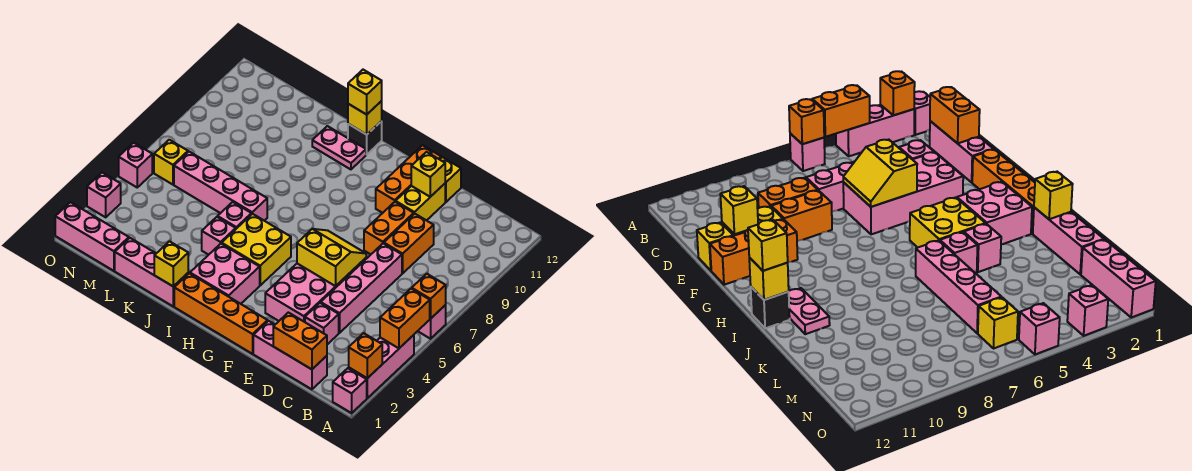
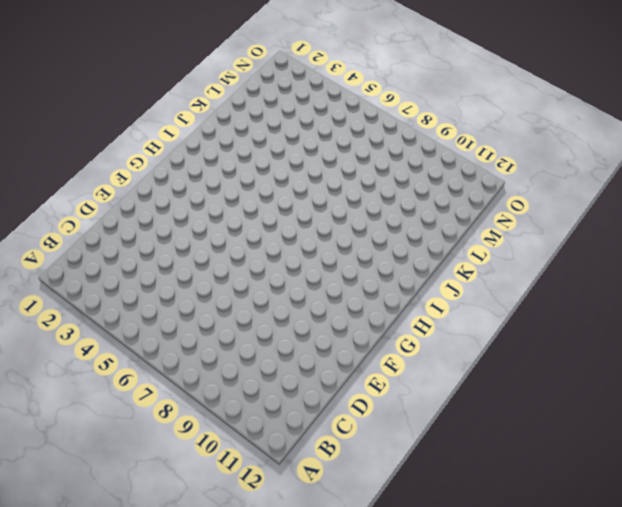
none -> pink brick A1 level 1
none -> pink brick A2:A4 level 1
none -> pink brick A6 level 1
none -> pink brick C1:E1 level 1

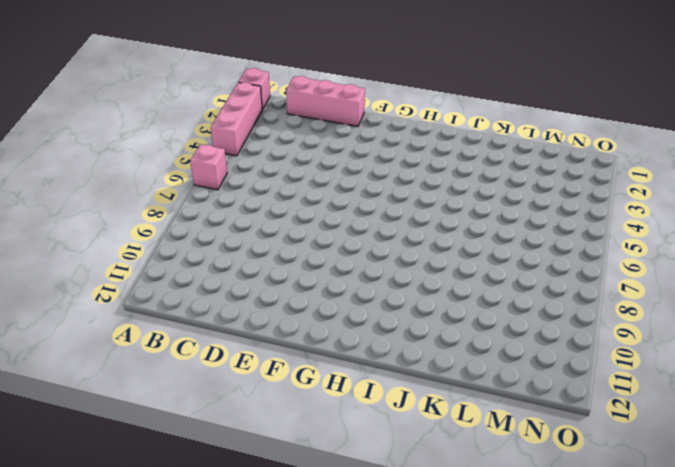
none -> pink brick D3 level 1
none -> pink brick D4:D7 level 1
none -> orange brick D8:D9 level 1
none -> pink brick E3:F6 level 1

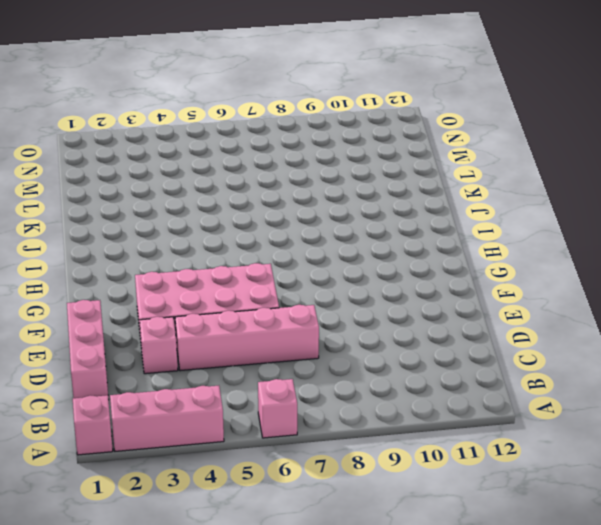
none -> orange brick D8:D9 level 1
none -> orange brick E8:E9 level 1
none -> yellow brick E10:E11 level 1
none -> yellow brick E12 level 1

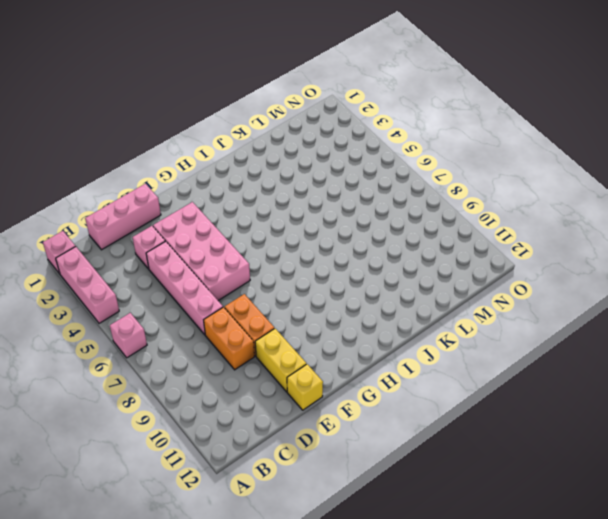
none -> orange brick F1:I1 level 1
none -> orange brick F10:F12 level 1
none -> pink brick H2:I3 level 1
none -> yellow brick H4:I5 level 1

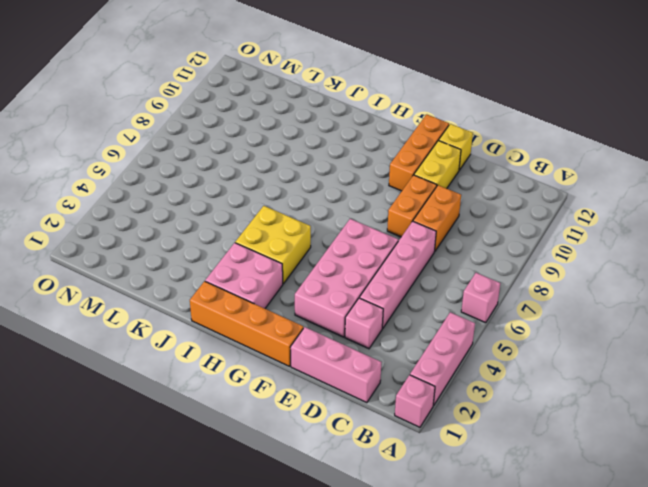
none -> pink plate I11:J11 level 1
none -> black brick I12 level 1
none -> pink brick J1:L1 level 1
none -> pink brick J4 level 1

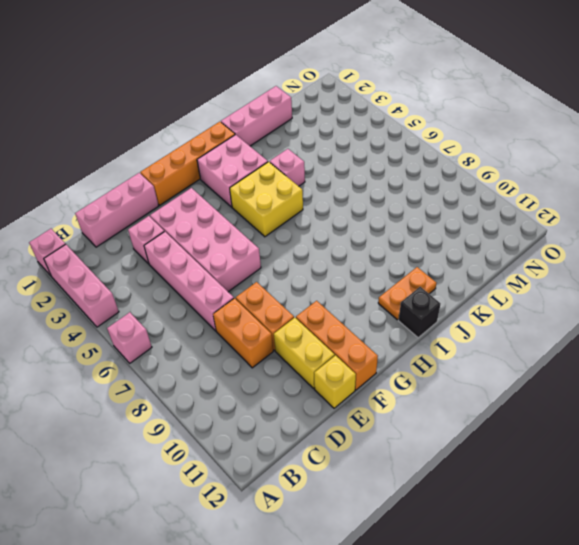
orange plate I11:J11 level 1 -> pink plate I11:J11 level 1
none -> pink brick J5 level 1
none -> pink brick J6:M6 level 1
none -> pink brick M1:O1 level 1
none -> yellow brick N6 level 1

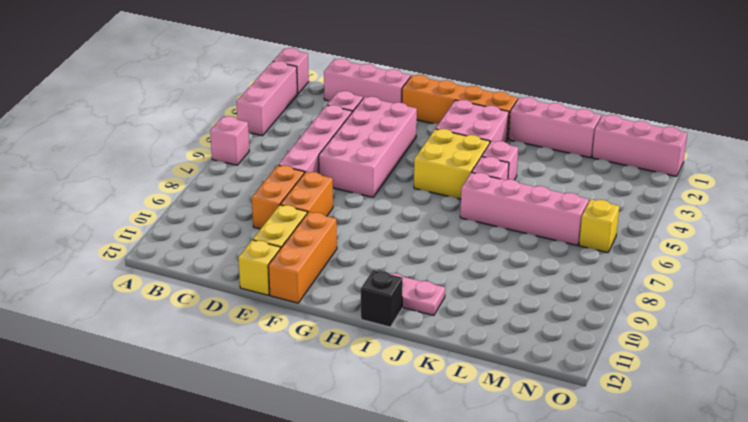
none -> pink brick O3 level 1
none -> pink brick O5 level 1
none -> orange brick A2 level 2
none -> orange brick A4:A5 level 2

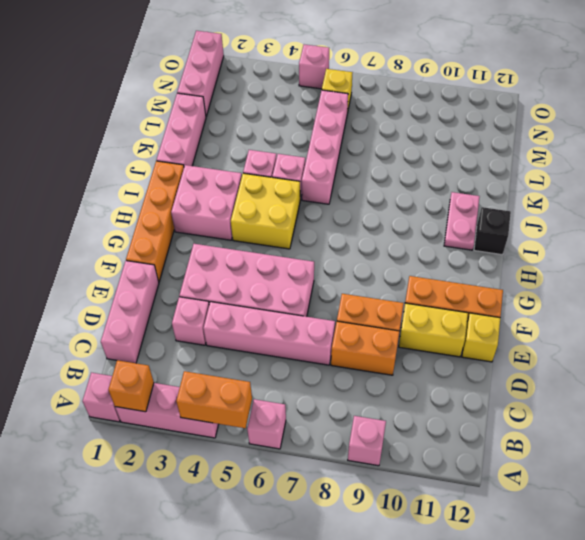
pink brick A9 level 1 -> pink brick O3 level 1
none -> orange brick A6 level 2
none -> orange brick C1:D1 level 2
none -> yellow slope E5:F6 level 2 top 5
none -> yellow brick E11 level 2

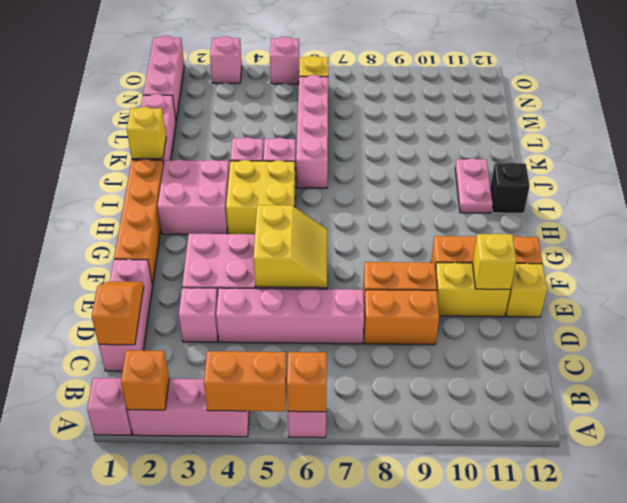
orange slope C1:D1 level 2 top C -> orange brick C1:D1 level 2
none -> yellow brick I12 level 2
none -> yellow brick I12 level 3

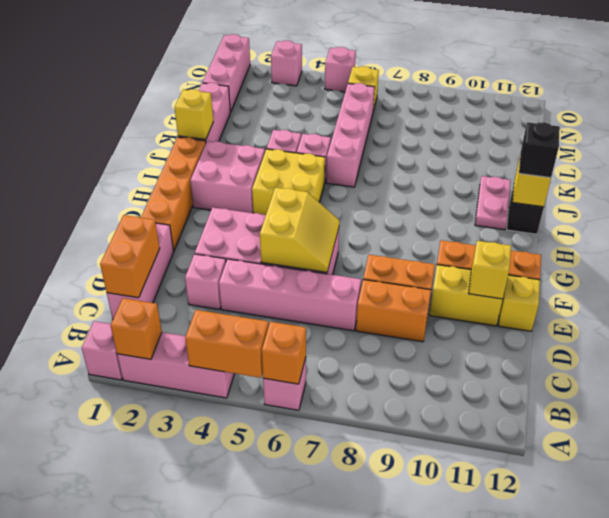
black brick I12 level 3 -> yellow brick I12 level 3

